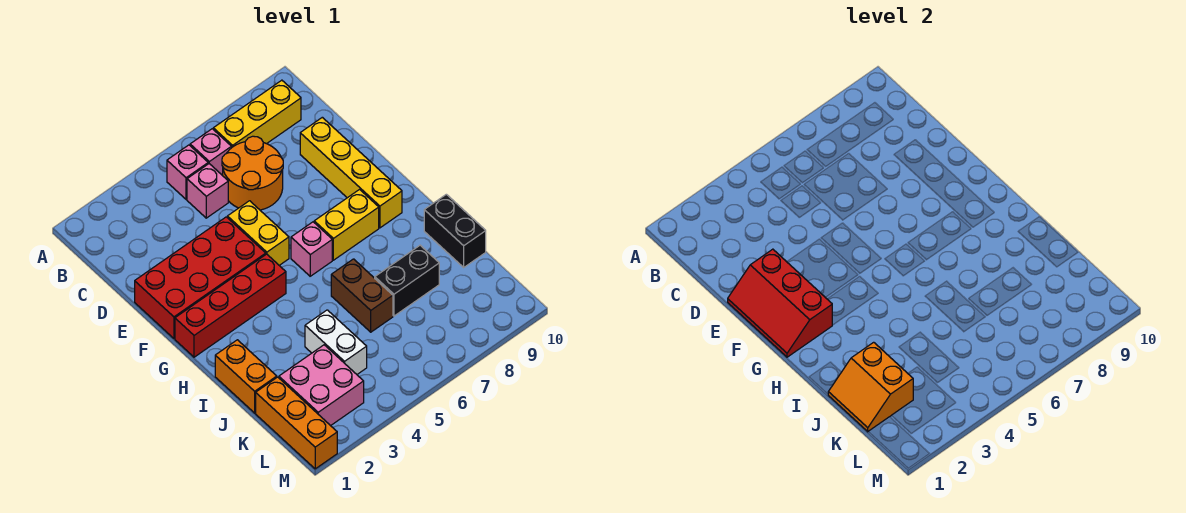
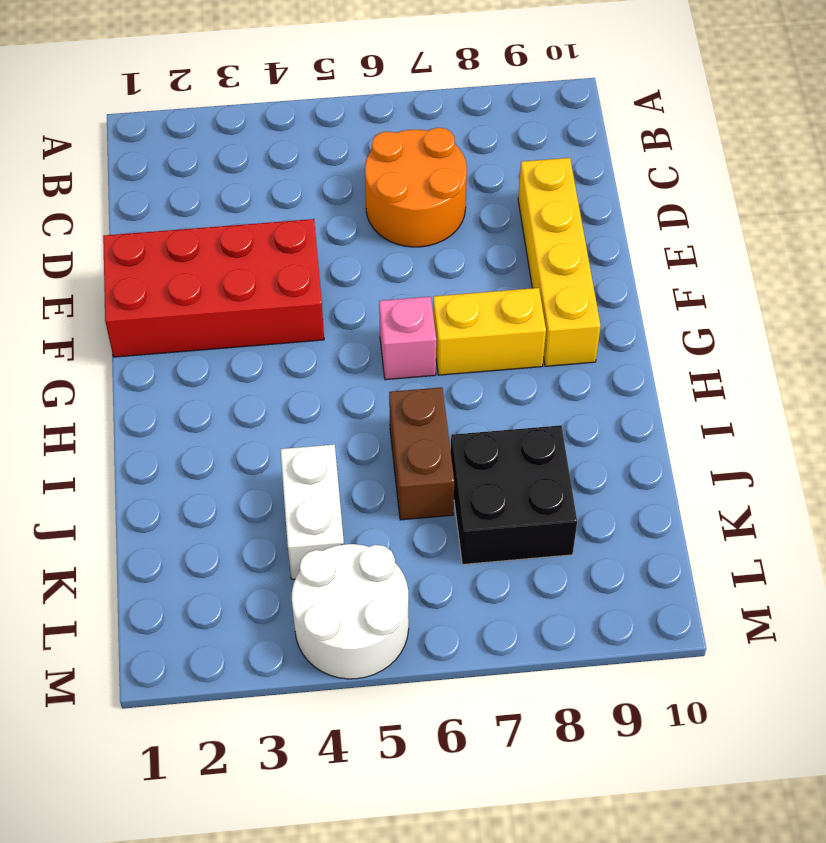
black brick J7:K8 level 1 -> black brick J7:J8 level 1
white round brick L4:M5 level 1 -> none
none -> pink brick B5 level 1
none -> pink brick B6 level 1
none -> yellow brick B7:B9 level 1

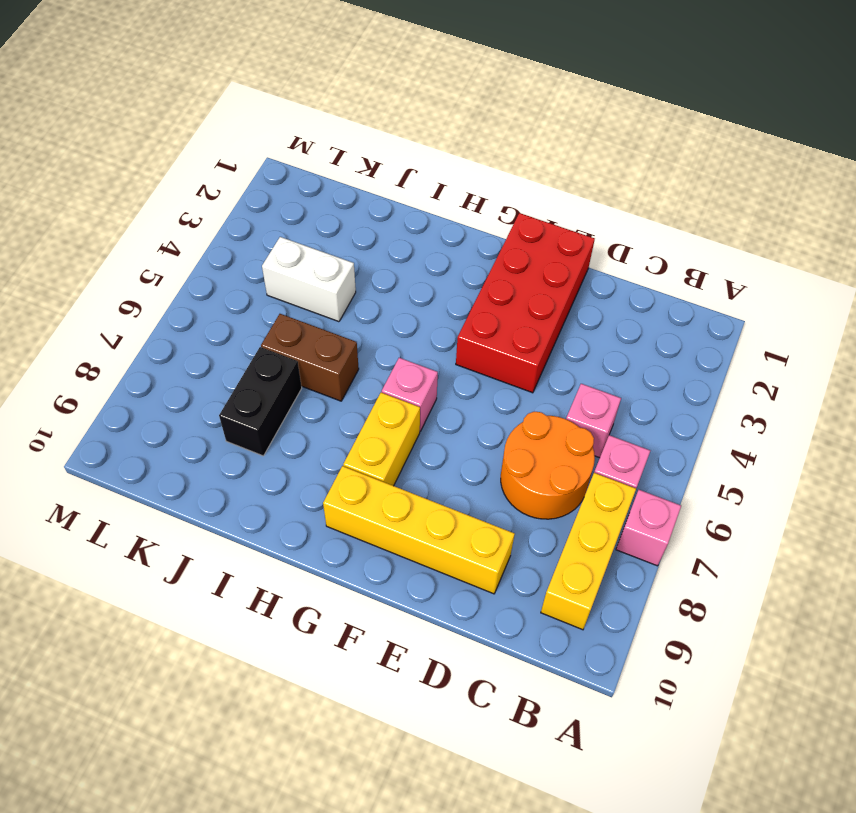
pink brick A7 level 1 -> pink brick B5 level 1
none -> yellow brick E5:F5 level 1
none -> red brick G1:G4 level 1
none -> orange brick I1:J1 level 1

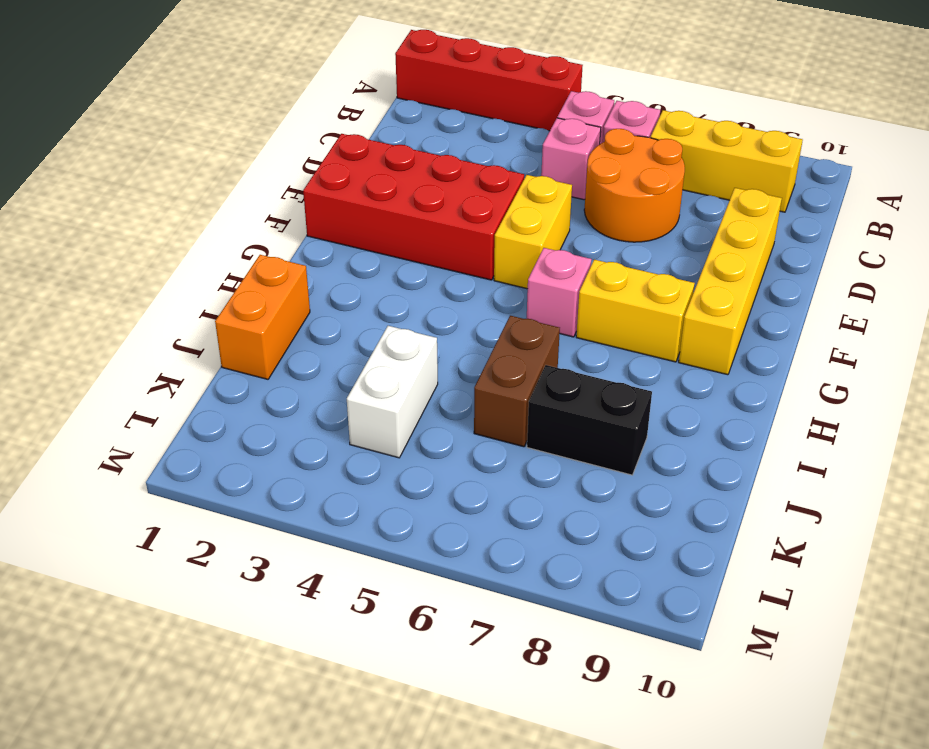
red brick A1:A4 level 1 -> red brick G1:G4 level 1
none -> black brick I10:J10 level 1
none -> orange brick K1:M1 level 1
none -> pink brick K2:L3 level 1

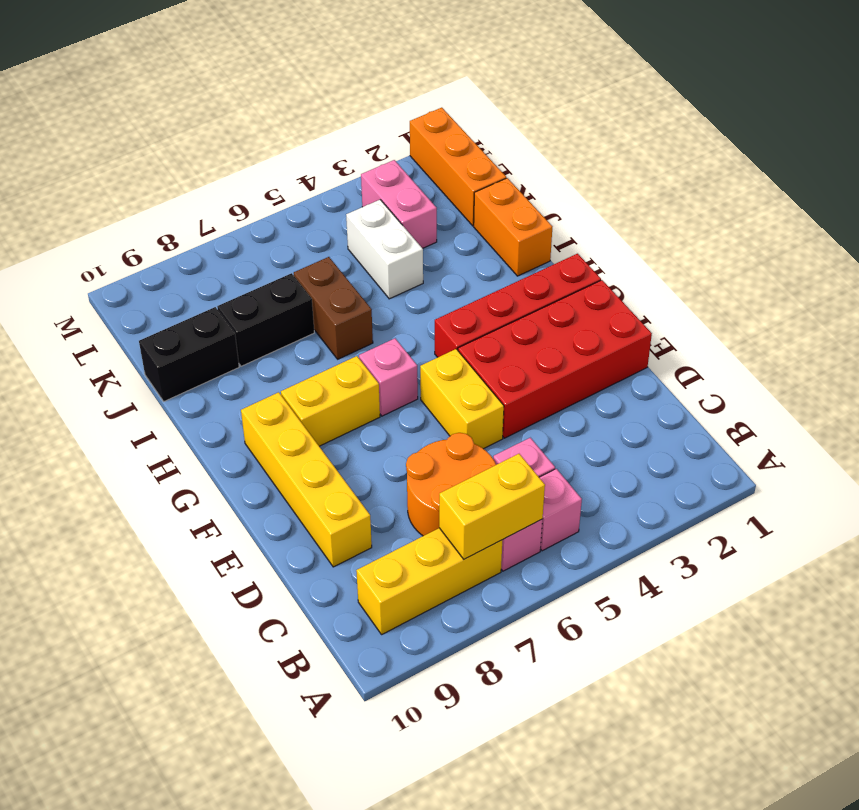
yellow brick B6:B7 level 2 -> none
black brick J9:J10 level 1 -> black brick I10:J10 level 1
pink brick K3:L3 level 1 -> pink brick K2:L3 level 1
none -> red slope E1:G2 level 2 top 2
none -> orange slope J1:K2 level 2 top 2

